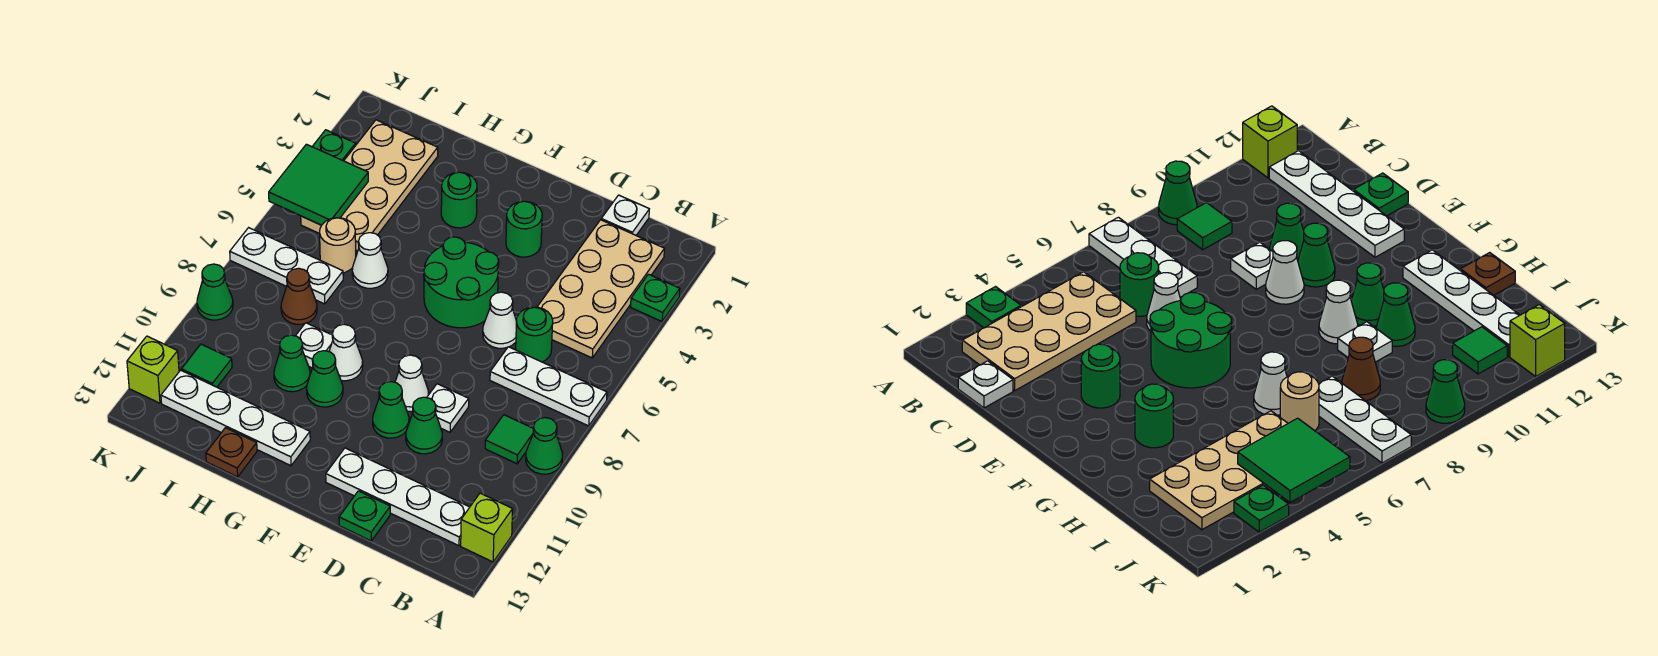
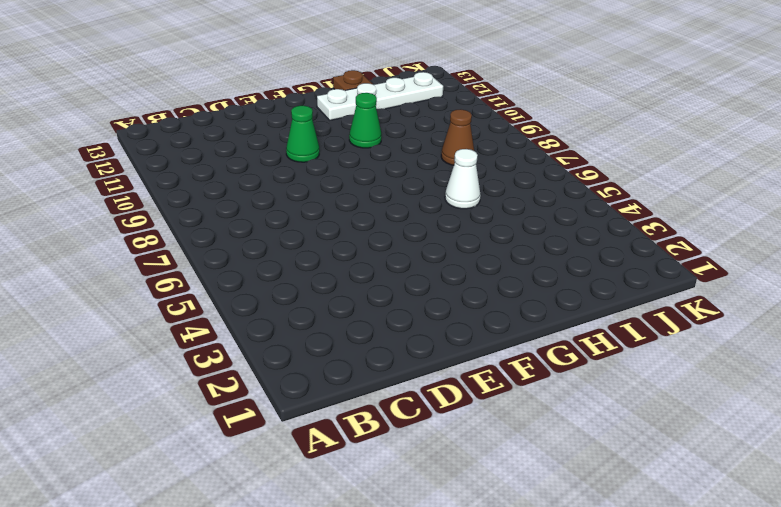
none -> green plate A3 level 1
none -> white plate A7:C7 level 1
none -> green cone A9 level 1
none -> lime brick A12 level 1

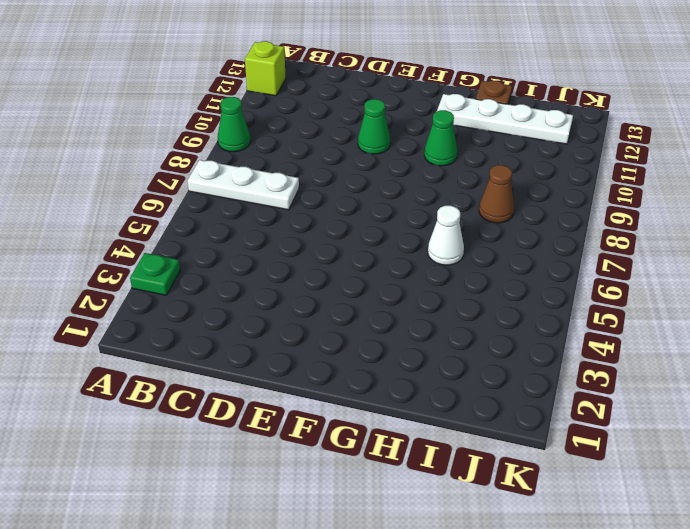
none -> tan plate B2:C5 level 1
none -> green tile B9 level 1
none -> white plate B12:E12 level 1
none -> white plate C1 level 1

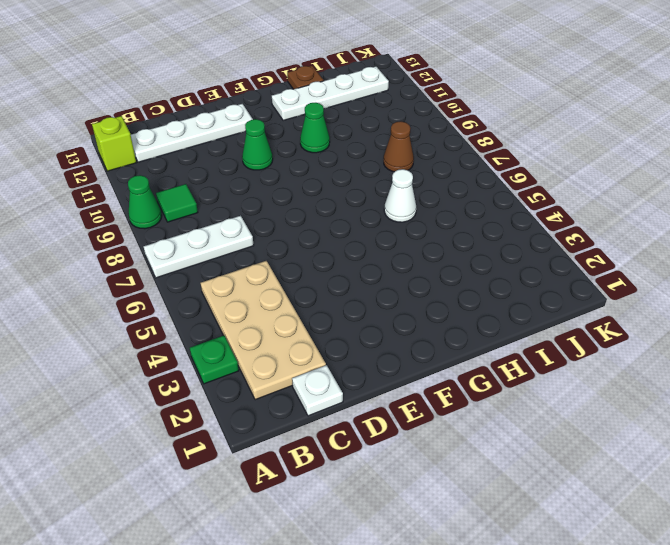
none -> green round brick C6 level 1
none -> white cone D6 level 1
none -> white plate D9 level 1
none -> green cone D10 level 1

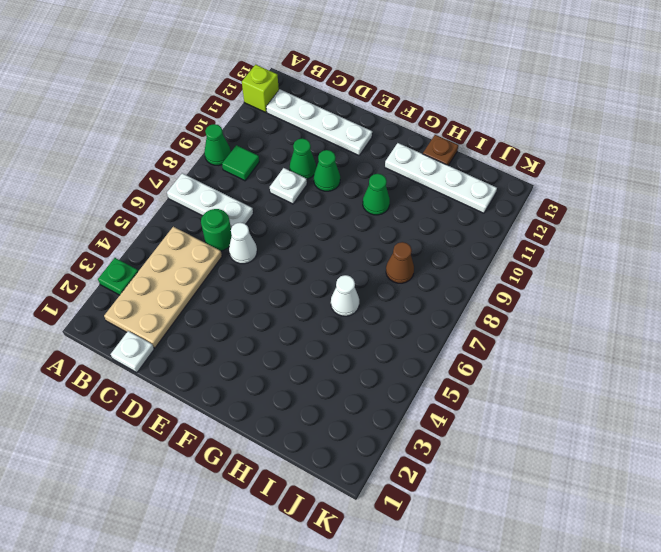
none -> green plate D13 level 1
none -> green round brick E3 level 1
none -> green round brick E5:F6 level 1
none -> white cone E9 level 1

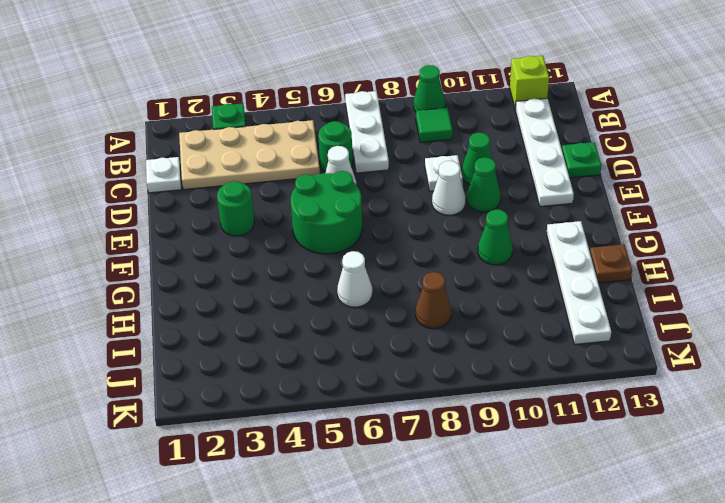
none -> green round brick G3 level 1
none -> white cone G9 level 1
none -> white plate H9 level 1
none -> green cone H10 level 1

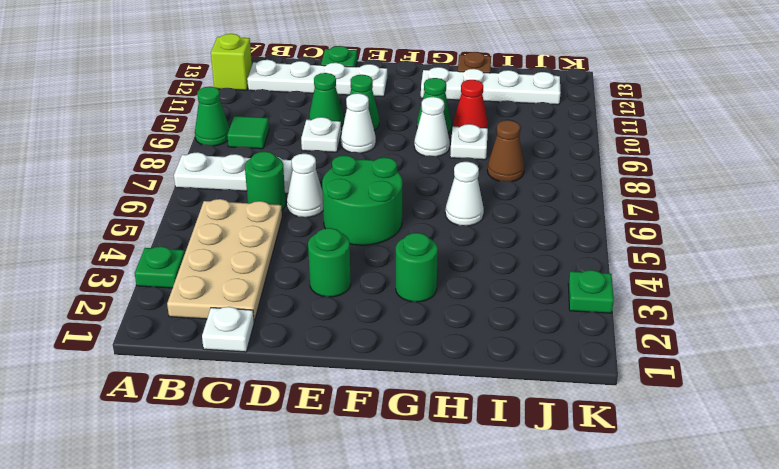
red cone H10 level 1 -> green cone H10 level 1
none -> tan plate I2:J5 level 1
none -> tan round brick I6 level 1
none -> white plate I7:K7 level 1
none -> green tile J11 level 1

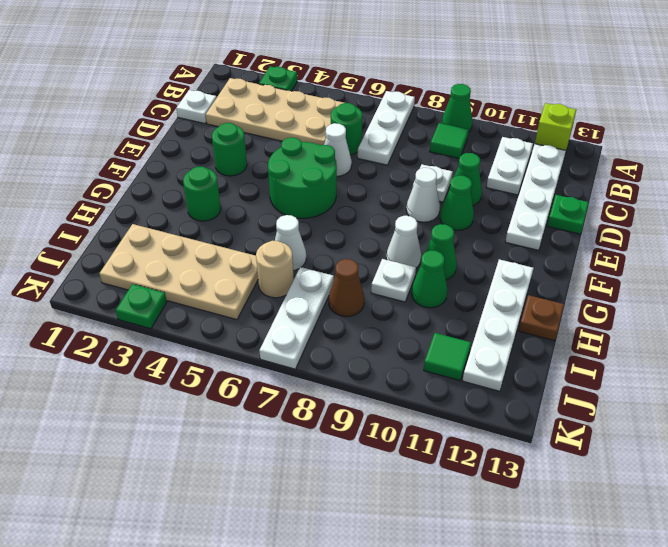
white plate B11:C11 level 1 -> none
none -> green cone K9 level 1
none -> lime brick K12 level 1
none -> green tile J4:K5 level 2

